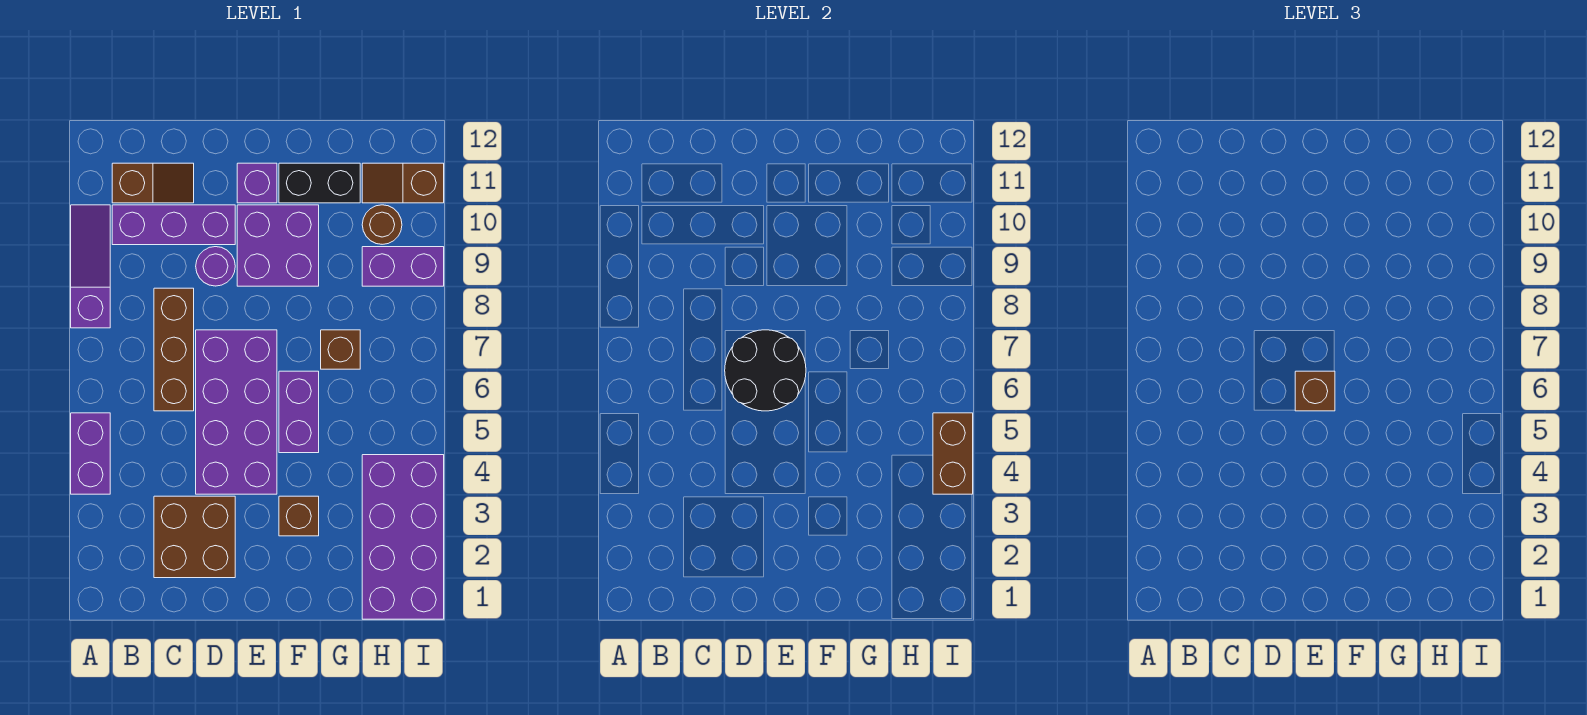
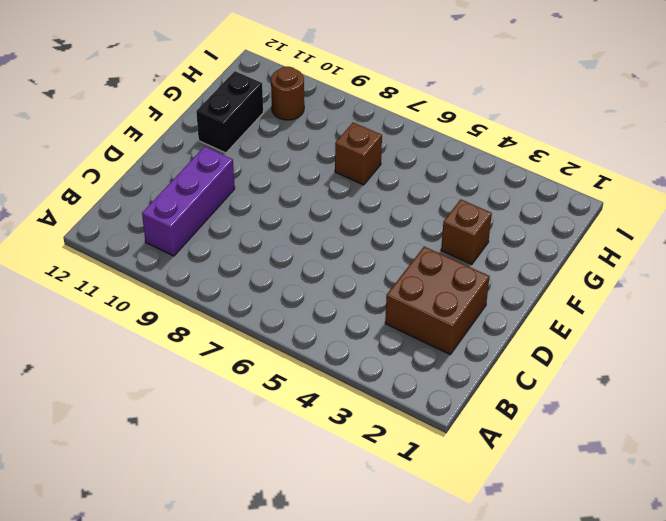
none -> purple brick A4:A5 level 1
none -> purple slope A8:A10 level 1 top 8
none -> brown slope B11:C11 level 1 top B

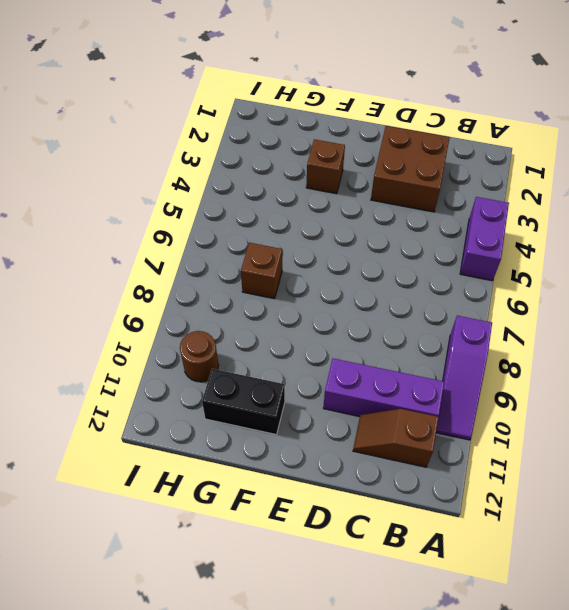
none -> brown brick C6:C8 level 1
none -> purple brick D4:E7 level 1
none -> purple round brick D9 level 1

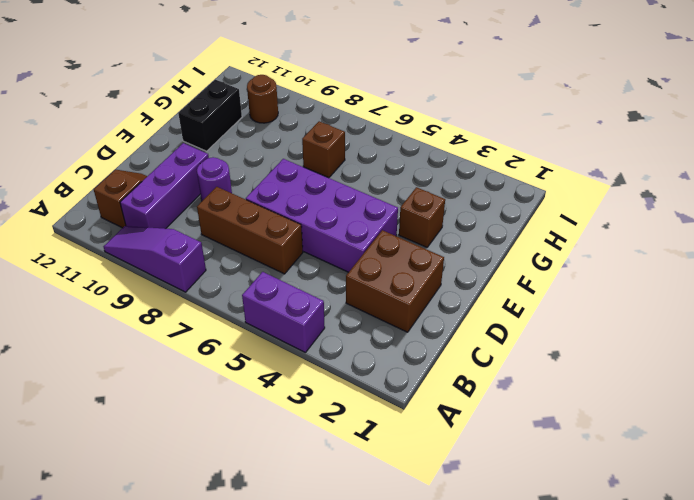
none -> purple brick E9:F10 level 1
none -> purple brick E11 level 1
none -> purple brick F5:F6 level 1

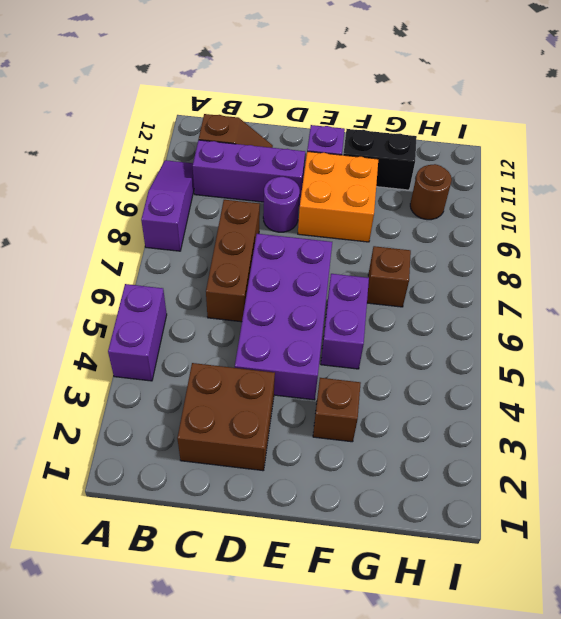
orange brick E9:F10 level 1 -> purple brick E9:F10 level 1
none -> purple brick H1:I4 level 1
none -> purple brick H9:I9 level 1
none -> brown slope H11:I11 level 1 top I

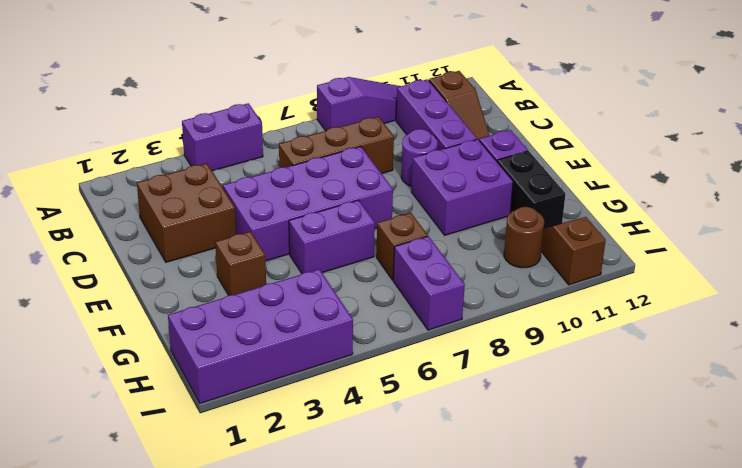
purple brick H7:I7 level 1 -> purple brick H9:I9 level 1
none -> black round brick D6:E7 level 2
none -> brown brick I4:I5 level 2
none -> brown brick E6 level 3

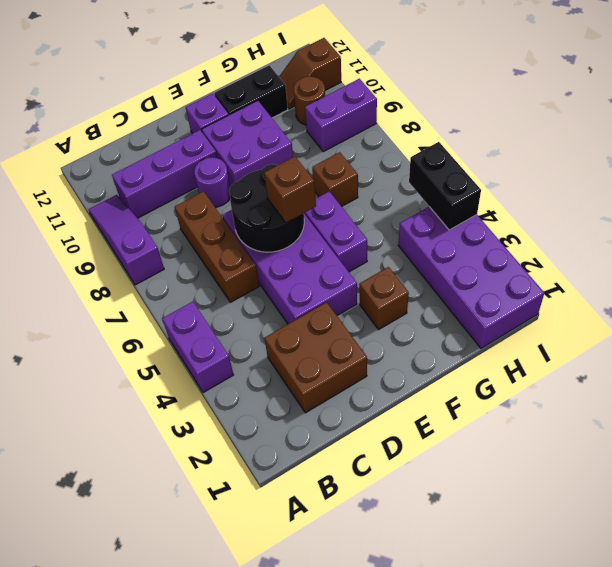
black brick I4:I5 level 2 -> brown brick I4:I5 level 2
none -> brown slope B11:C11 level 1 top B

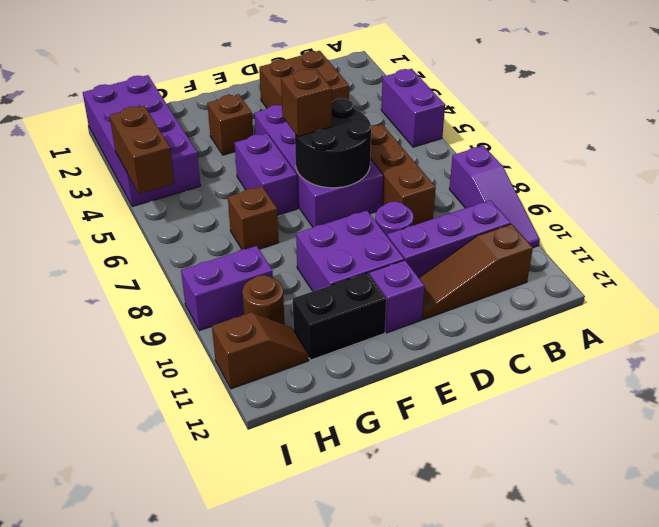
brown slope B11:D11 level 1 top B -> brown slope B11:C11 level 1 top B

